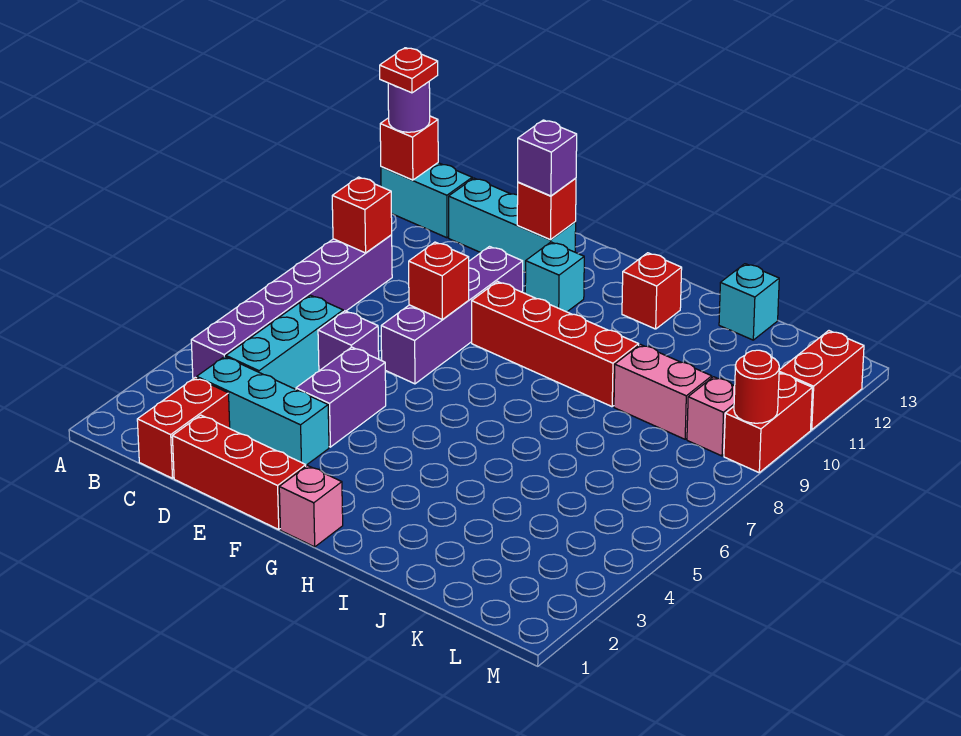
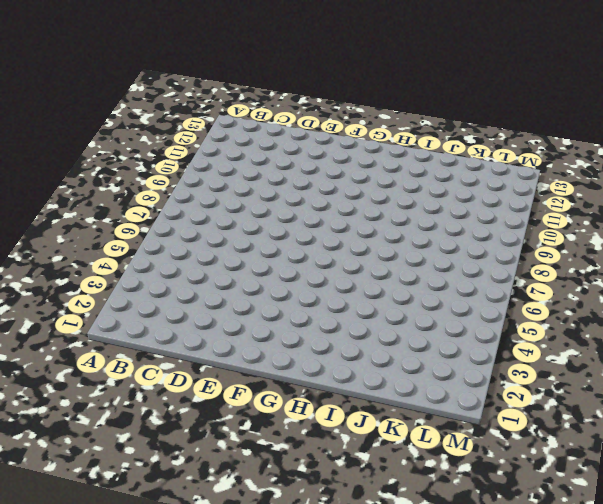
none -> cyan brick A12:B12 level 1
none -> purple brick B4:B9 level 1
none -> red brick C1:C2 level 1

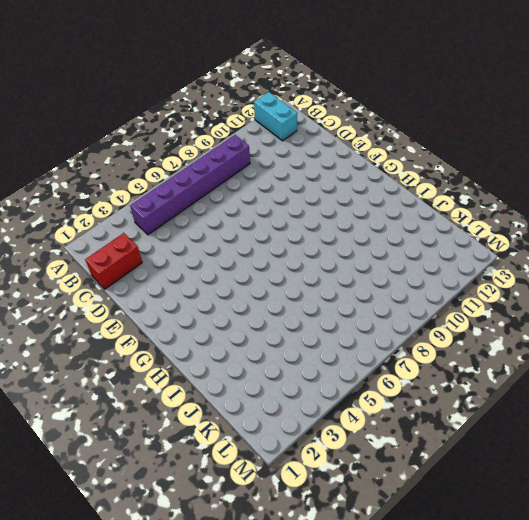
none -> cyan brick C3:E3 level 1
none -> cyan brick C4:C6 level 1
none -> cyan brick C12:E12 level 1

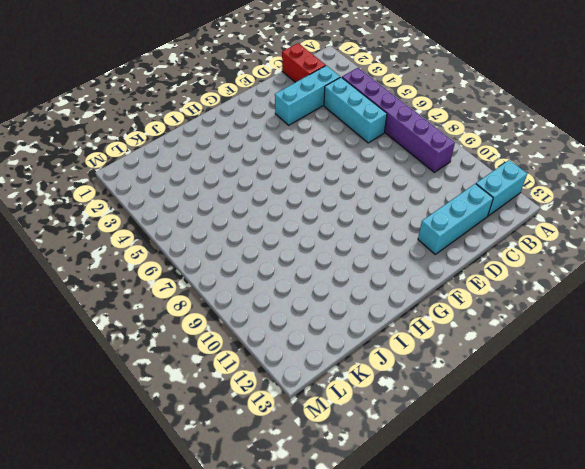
none -> red brick D1:F1 level 1
none -> purple brick D6 level 1
none -> purple brick E4:E5 level 1

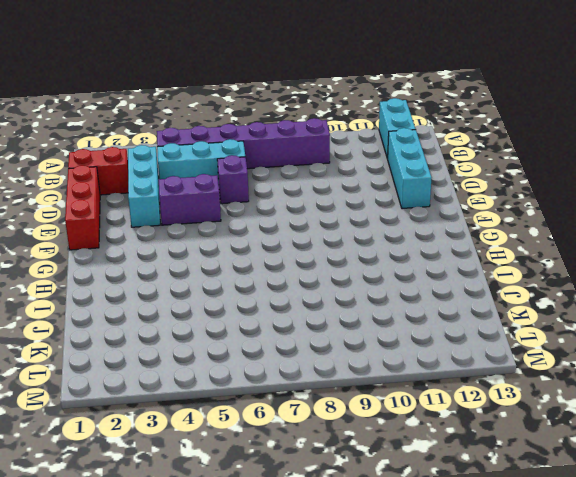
none -> purple brick E7:E10 level 1
none -> red brick F9:I9 level 1
none -> cyan brick F11 level 1

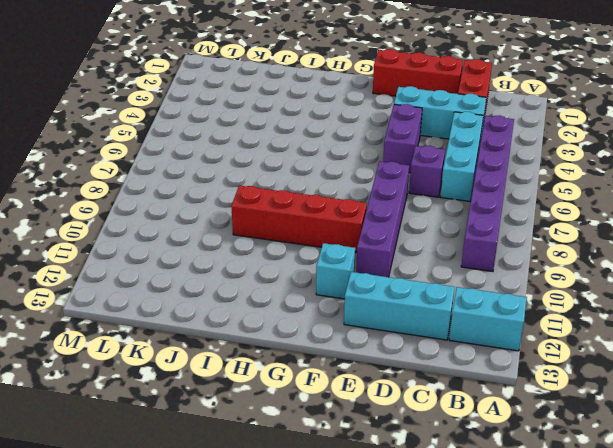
none -> pink brick G1 level 1
none -> red brick H12 level 1
none -> pink brick J9:K9 level 1

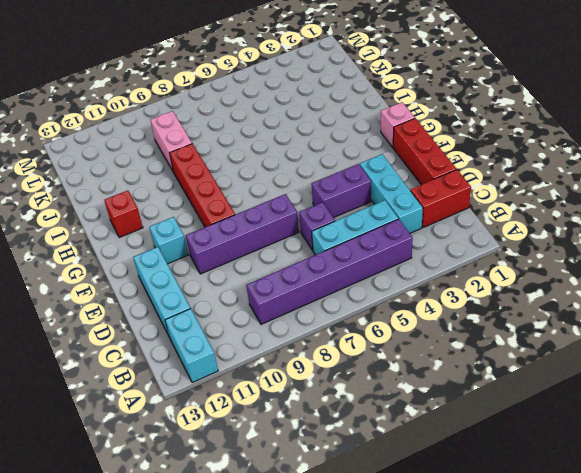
none -> cyan brick J13 level 1
none -> pink brick L9 level 1
none -> red brick M9:M10 level 1

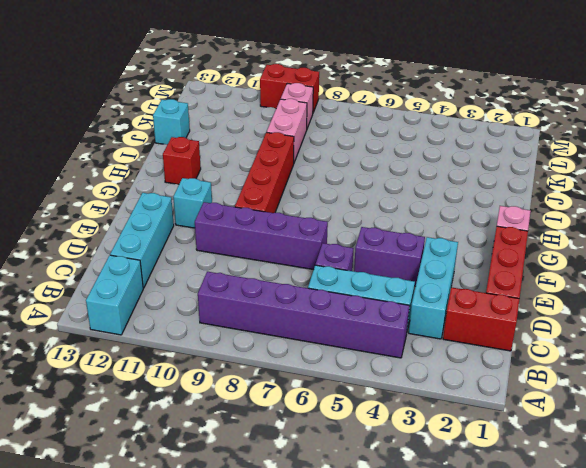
none -> red brick M11:M12 level 1
none -> red brick A12 level 2
none -> red brick B9 level 2

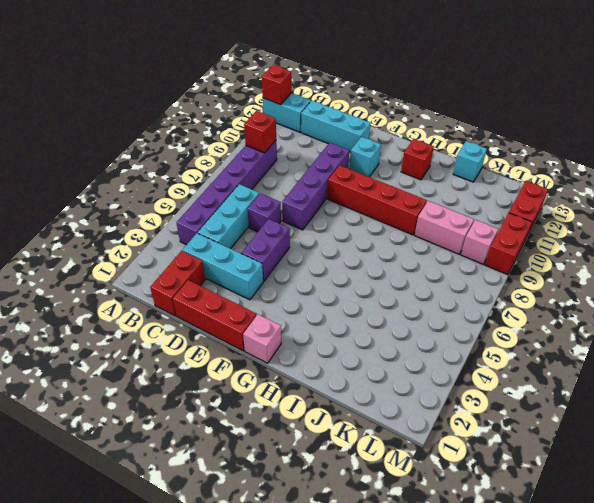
none -> red brick E8 level 2
none -> red brick E12 level 2
none -> red round brick M9 level 2

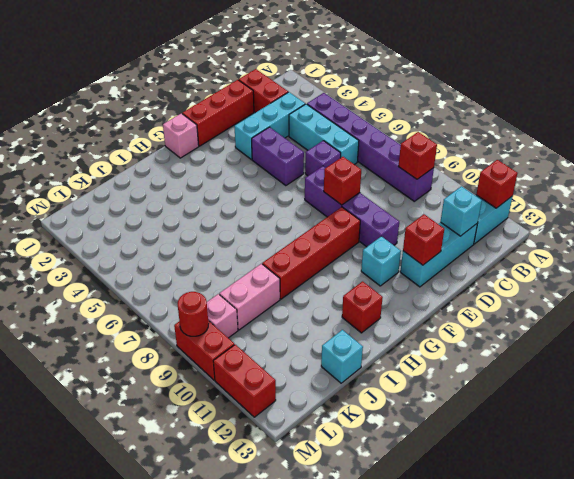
cyan brick C12 level 2 -> none
none -> purple round brick A12 level 3
none -> purple brick E12 level 3
none -> red plate A12 level 4

